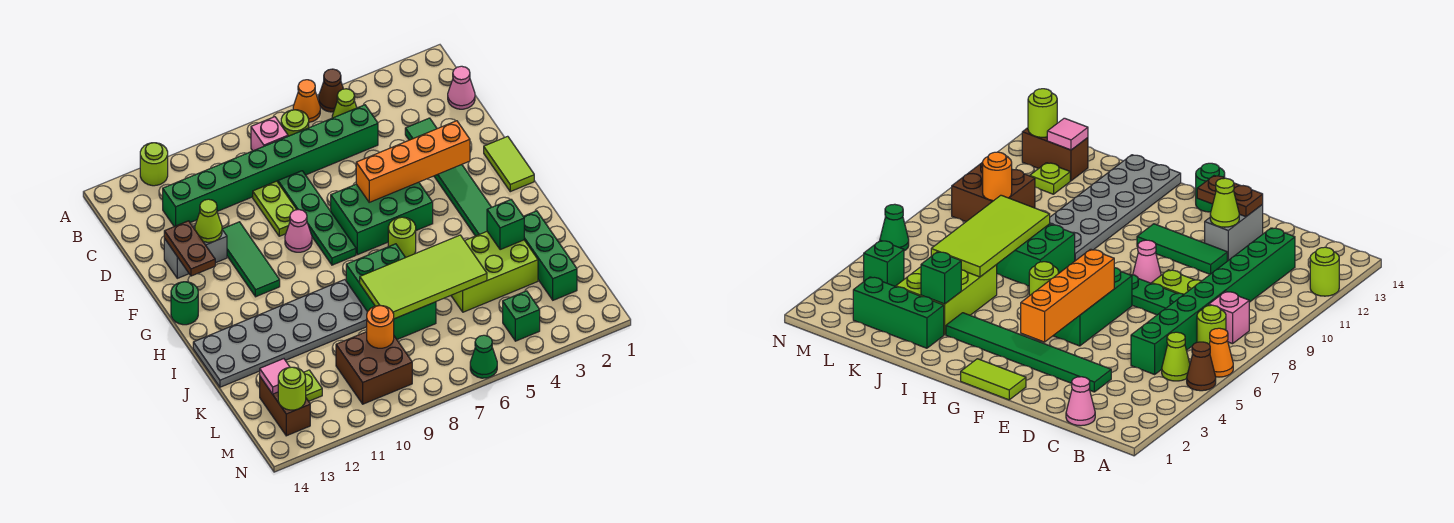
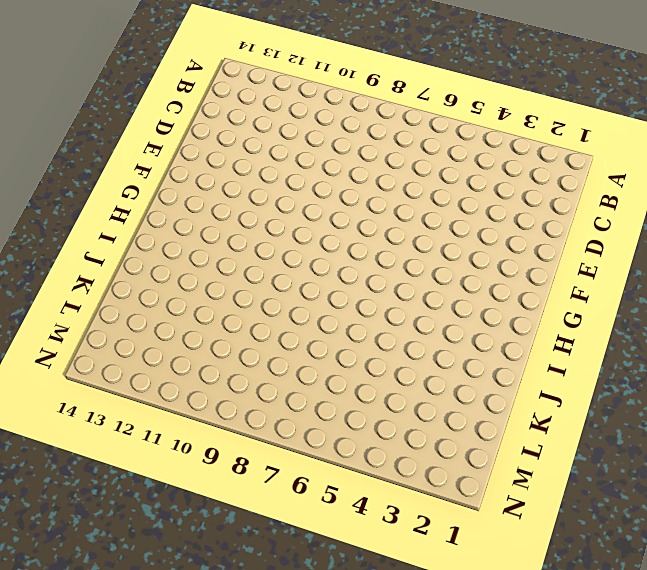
none -> brown cone A5 level 1
none -> orange cone A6 level 1
none -> lime round brick A12 level 1
none -> lime cone B5 level 1

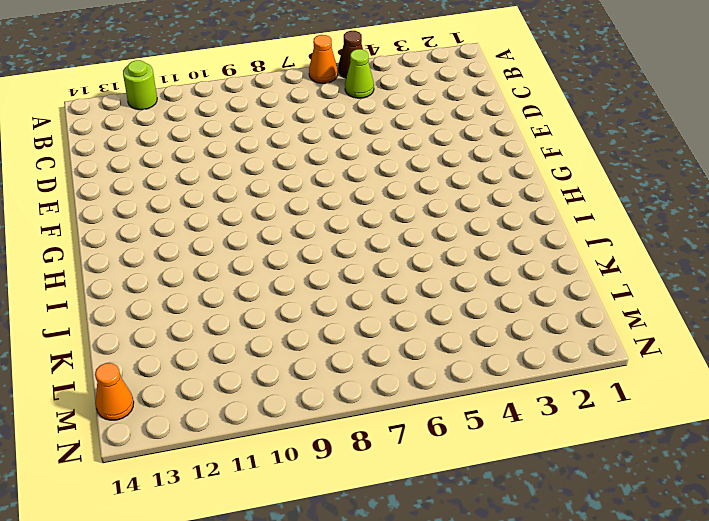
orange cone M14 level 1 -> none
none -> lime round brick B7 level 1
none -> pink brick B8 level 1
none -> pink cone C1 level 1
none -> green brick C5:C12 level 1

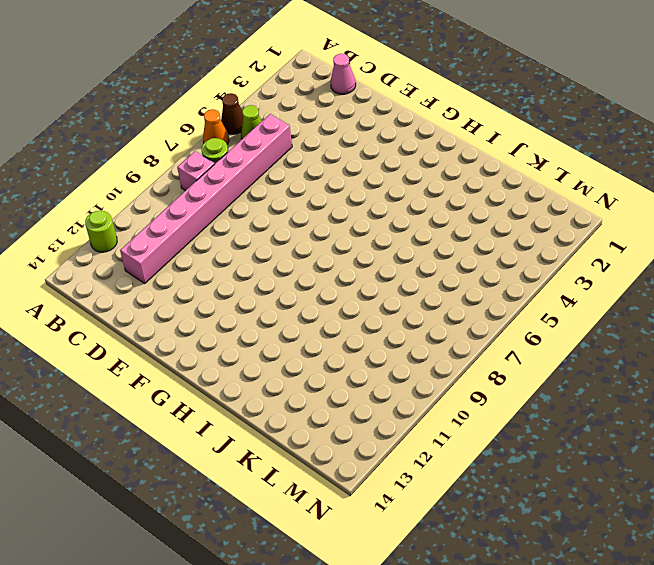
pink brick C5:C12 level 1 -> green brick C5:C12 level 1
none -> green tile D3:I3 level 1
none -> green plate D8:G8 level 1
none -> lime plate D9:E9 level 1
none -> green tile E11:G11 level 1

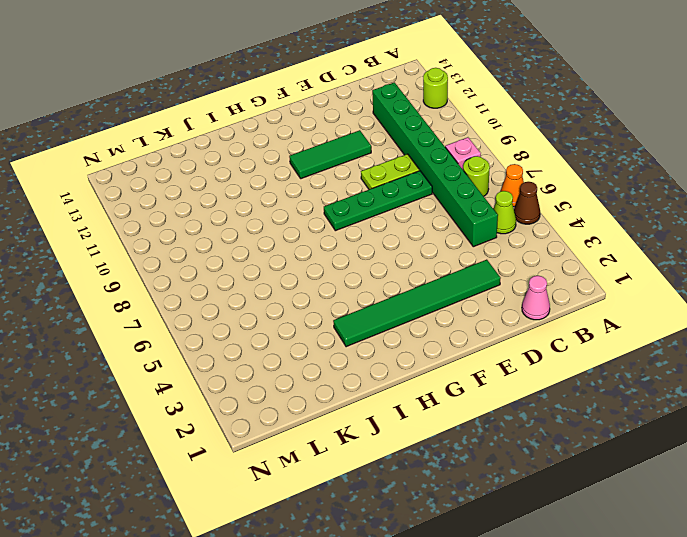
none -> grey brick E12:E13 level 1
none -> lime tile F1:G1 level 1
none -> green brick F5:G7 level 1
none -> pink cone F9 level 1

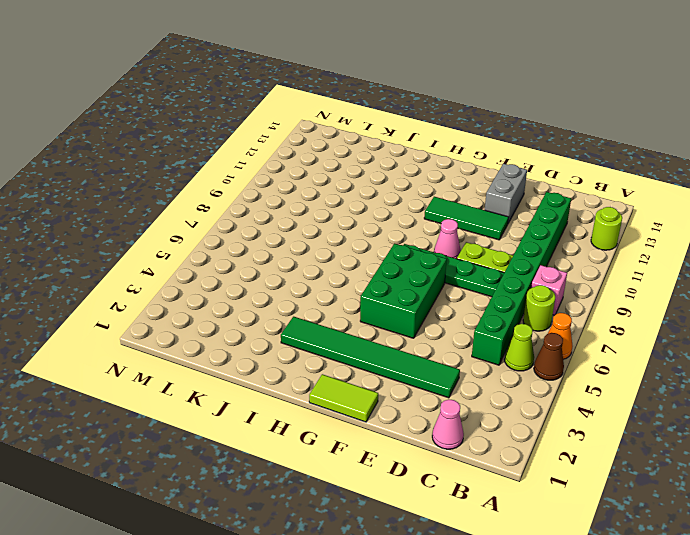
none -> green round brick G14 level 1
none -> lime round brick H6 level 1
none -> green brick I7:K8 level 1
none -> grey plate I9:J14 level 1

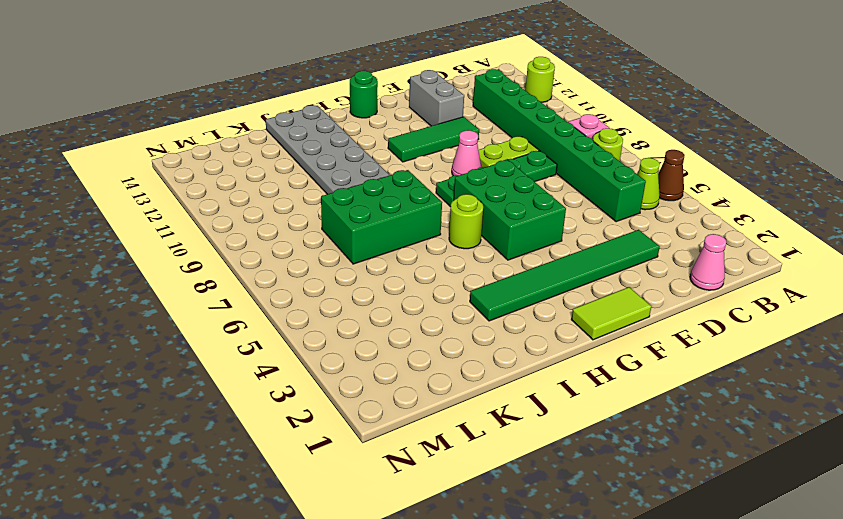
none -> orange cone A6 level 1
none -> green brick J2:L2 level 1
none -> lime brick J3:K5 level 1
none -> brown brick L9:M10 level 1

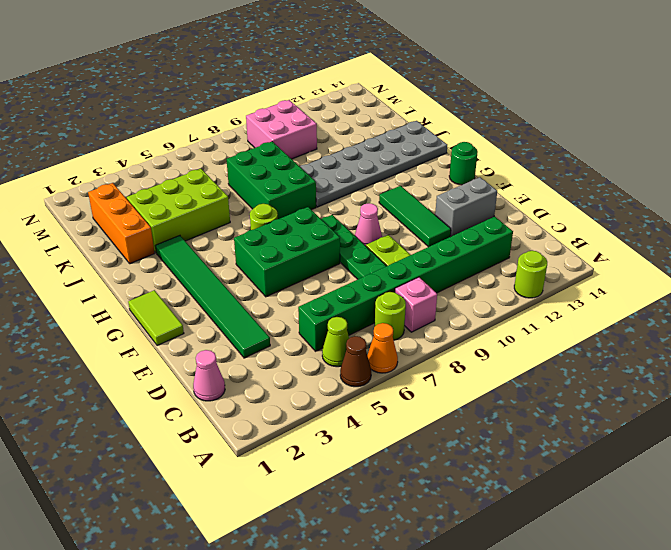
orange brick J2:L2 level 1 -> green brick J2:L2 level 1
pink brick L9:M10 level 1 -> brown brick L9:M10 level 1
none -> lime plate L12 level 1
none -> brown brick L13:M13 level 1
none -> green brick M4 level 1
none -> green cone N6 level 1

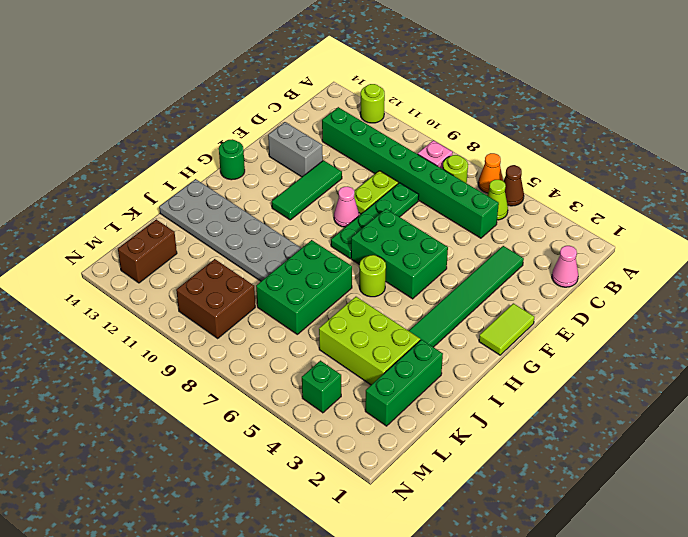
none -> lime plate L12 level 1
none -> green cone N6 level 1
none -> lime cone E12 level 2
none -> brown plate E13:F13 level 2

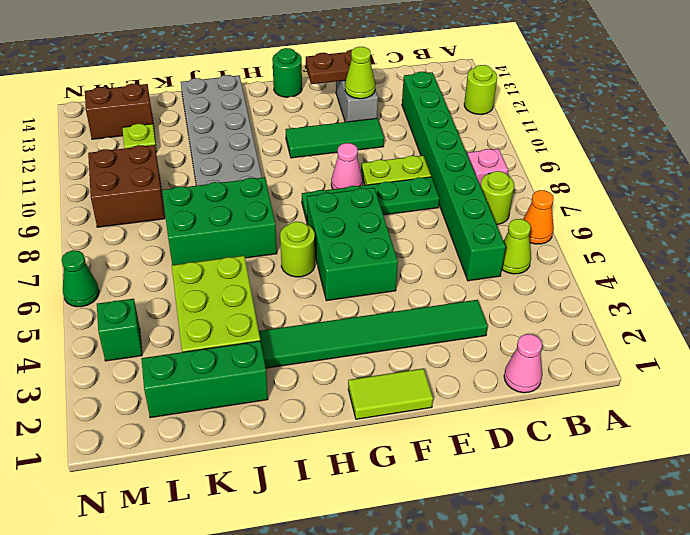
none -> brown cone A5 level 1
none -> orange brick F3:F6 level 2
none -> green brick J3 level 2
none -> lime tile J5:K8 level 2

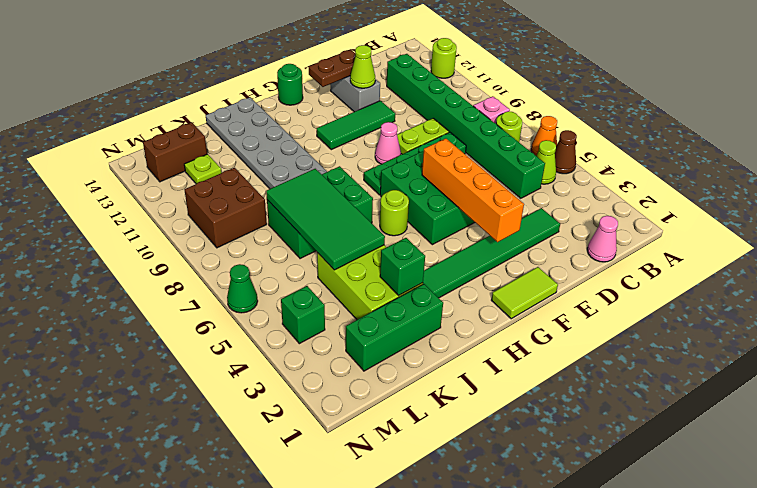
green tile J5:K8 level 2 -> lime tile J5:K8 level 2
none -> orange round brick L9 level 2
none -> pink tile L13 level 2
none -> lime round brick M13 level 2

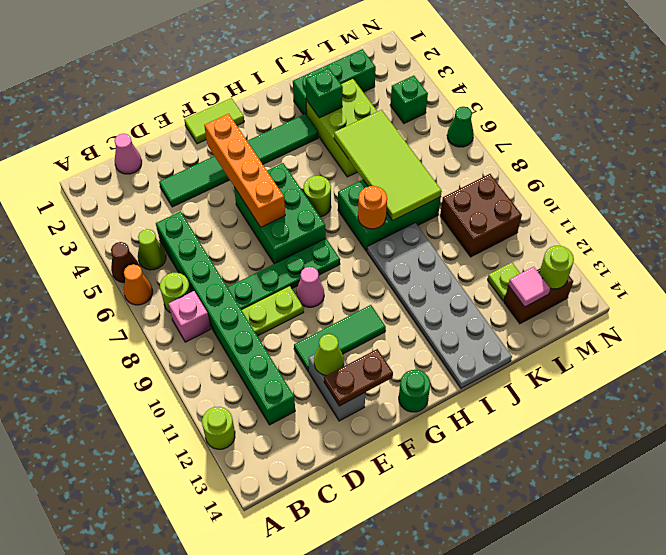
orange round brick I8 level 2 -> orange round brick L9 level 2

